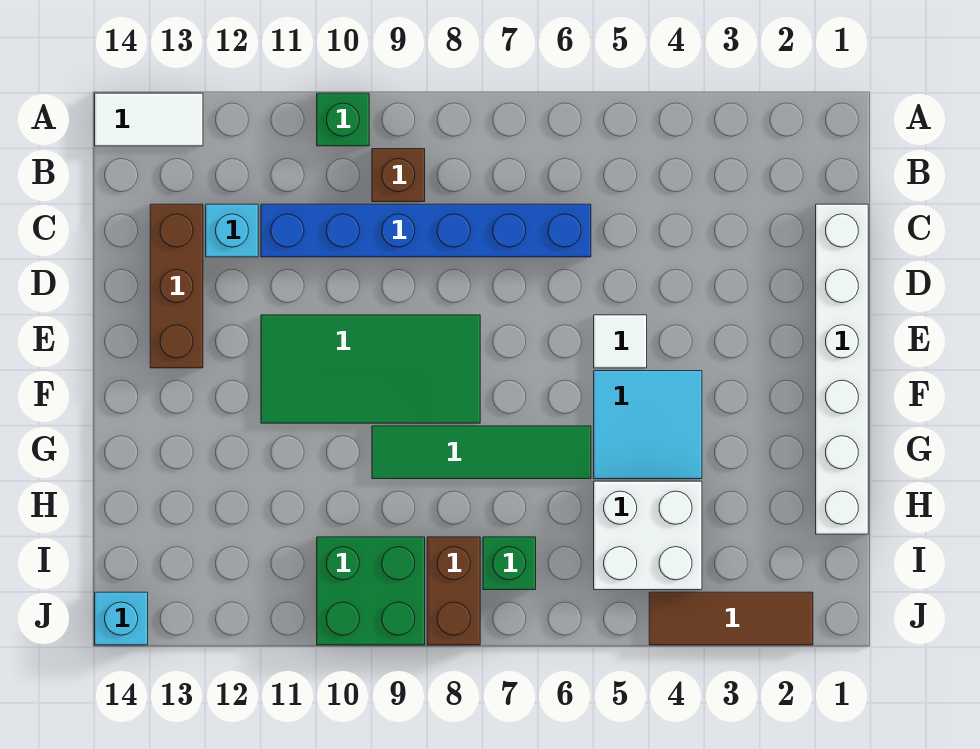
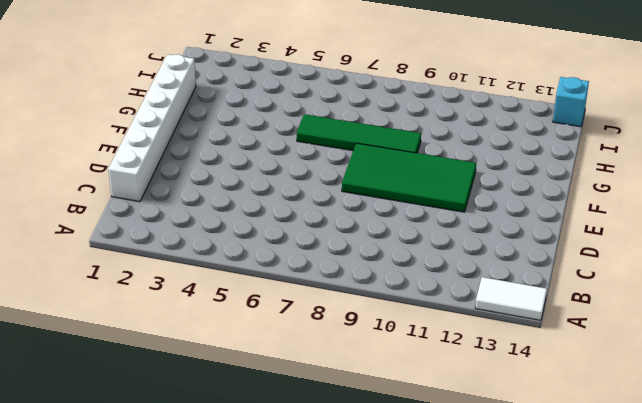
none -> green brick A10 level 1
none -> brown brick B9 level 1
none -> blue brick C6:C11 level 1

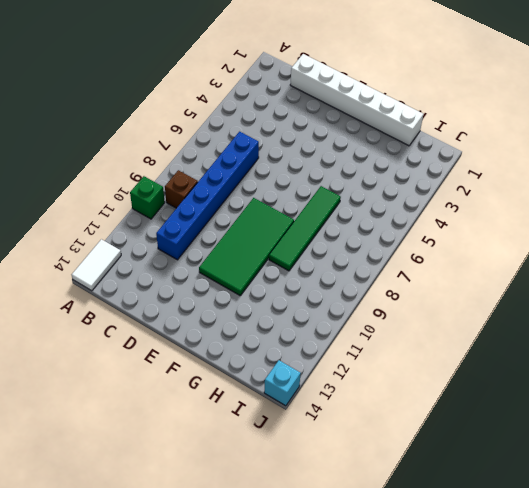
none -> cyan brick C12 level 1
none -> brown brick C13:E13 level 1
none -> white tile E5 level 1

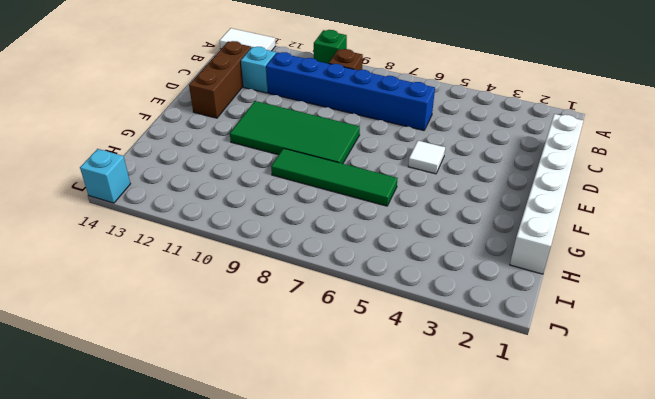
none -> cyan tile F4:G5 level 1
none -> white brick H4:I5 level 1
none -> green brick I7 level 1

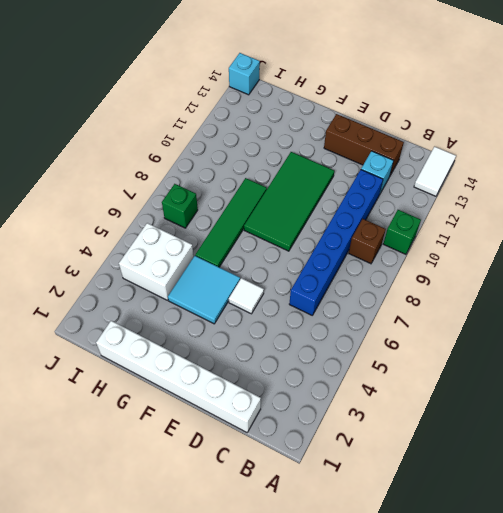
none -> brown brick I8:J8 level 1
none -> green brick I9:J10 level 1
none -> brown tile J2:J4 level 1

